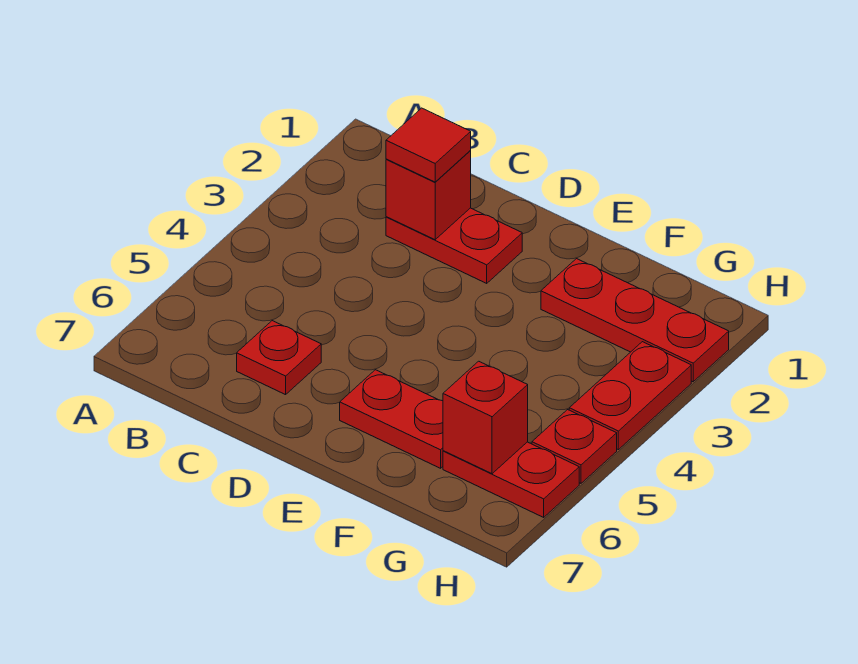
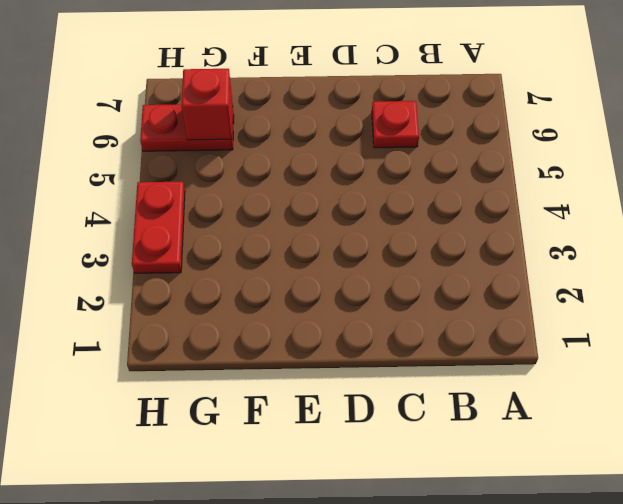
none -> red plate C2:D2 level 1
none -> red plate E6:F6 level 1

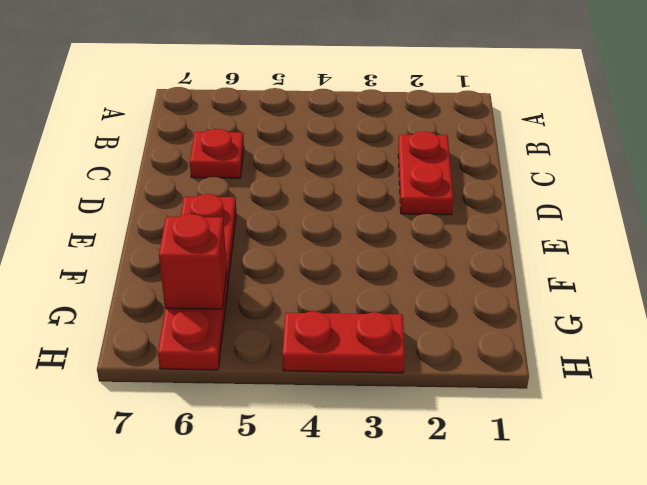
none -> red plate F2:H2 level 1
none -> red plate H5 level 1

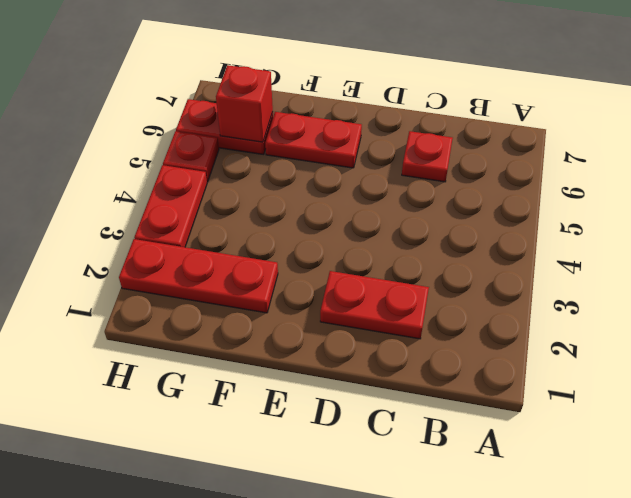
none -> red brick C2 level 2
none -> red tile C2 level 3

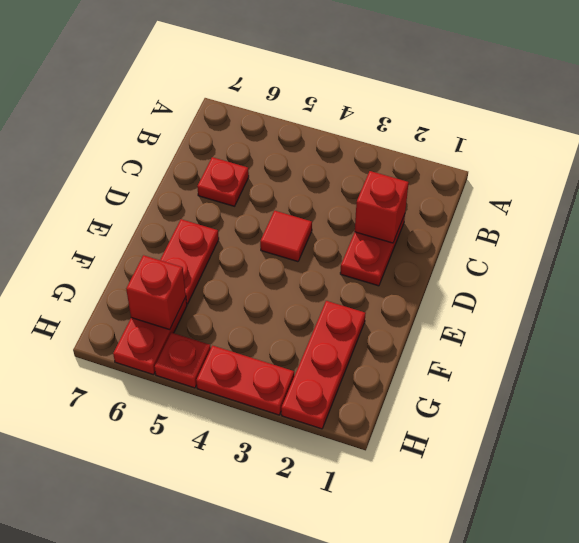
red tile D4 level 1 -> red tile C2 level 3

